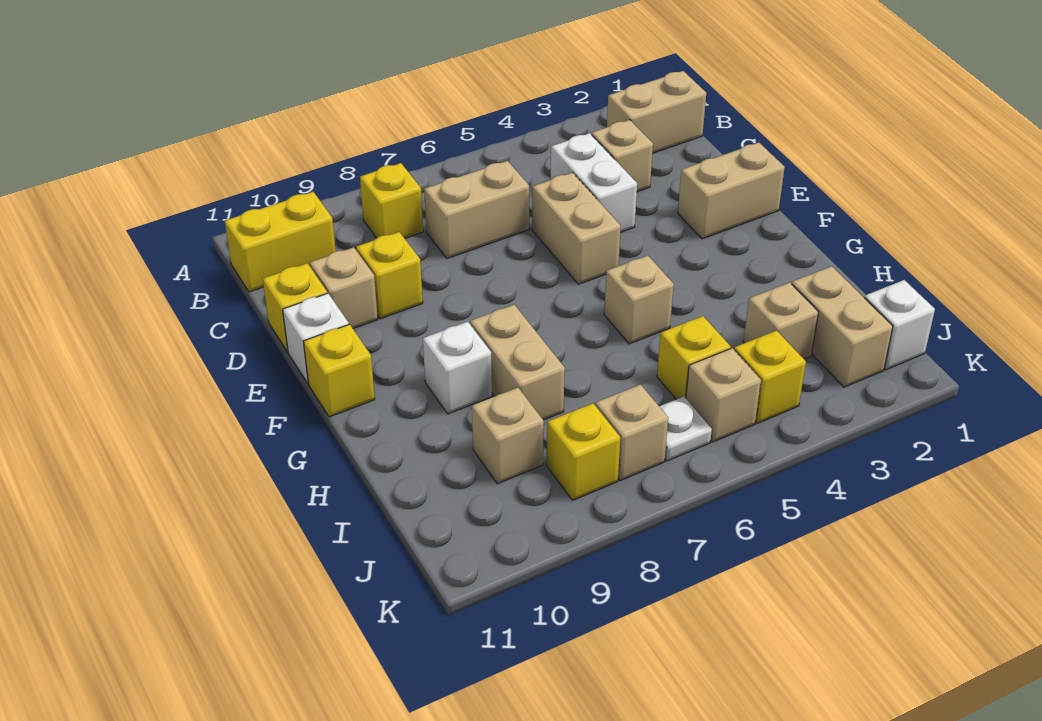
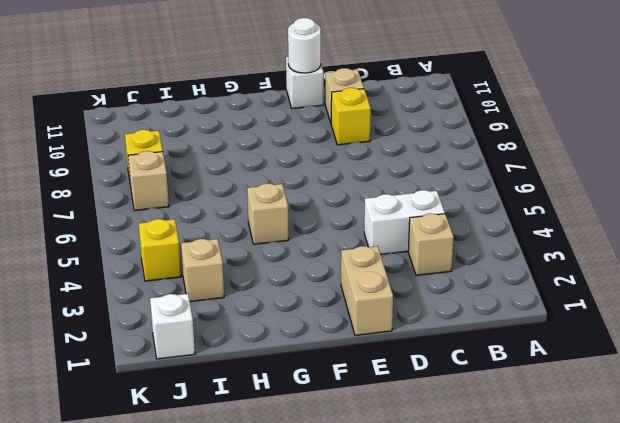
white round brick E11 level 2 -> none
none -> tan brick B1:B2 level 1
none -> yellow brick B8 level 1
none -> yellow brick B10:B11 level 1

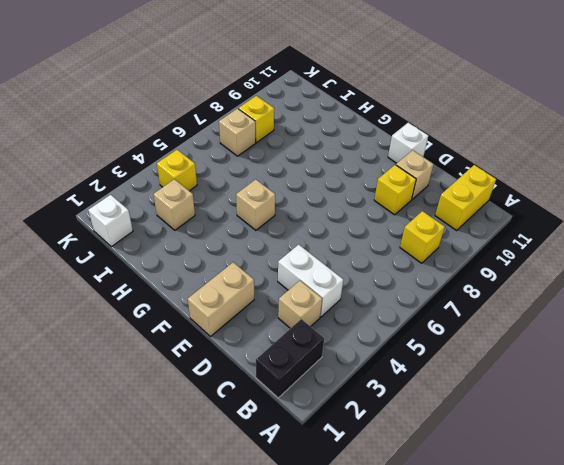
black brick B1:B2 level 1 -> tan brick B1:B2 level 1
none -> tan brick C6:C7 level 1
none -> tan brick D5:E5 level 1
none -> yellow brick D11 level 1

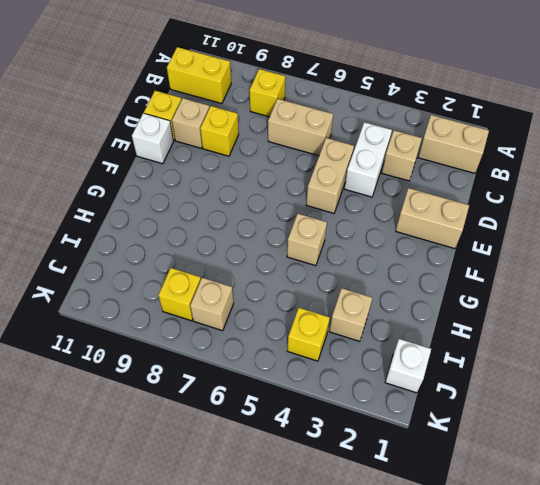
none -> yellow brick F11 level 1
none -> tan brick G8:H8 level 1
none -> white brick G9 level 1

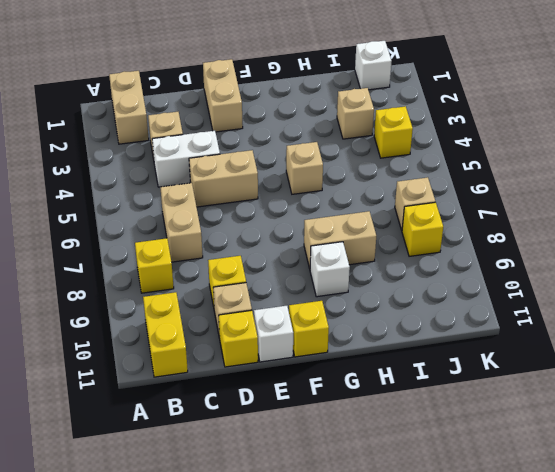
none -> tan brick I2:J2 level 1
none -> yellow brick I5 level 1
none -> tan brick I9 level 1

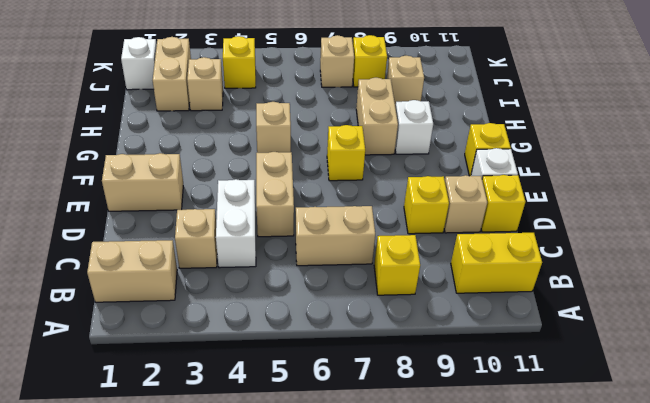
yellow brick F7 level 1 -> yellow brick I5 level 1
none -> tan brick J5 level 1
none -> white plate J6 level 1

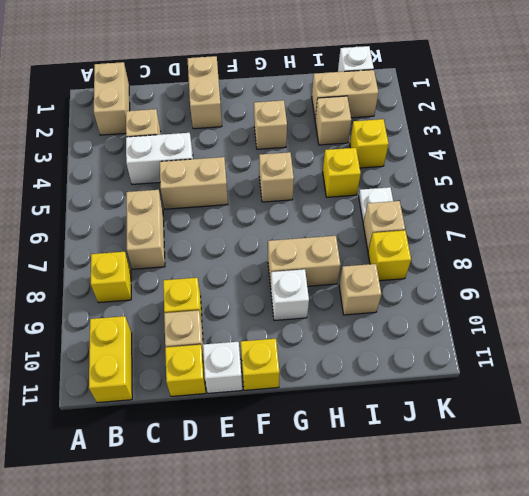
tan brick G3 level 1 -> tan brick J5 level 1

